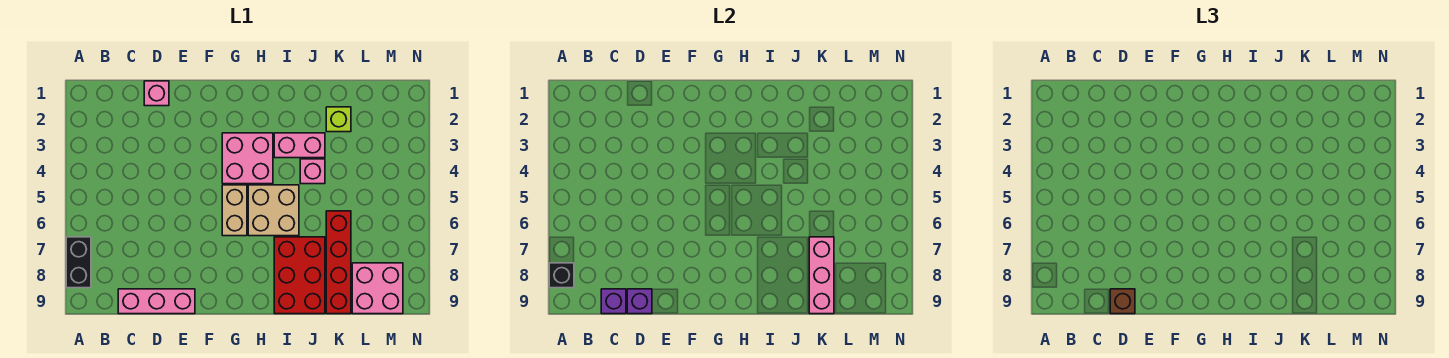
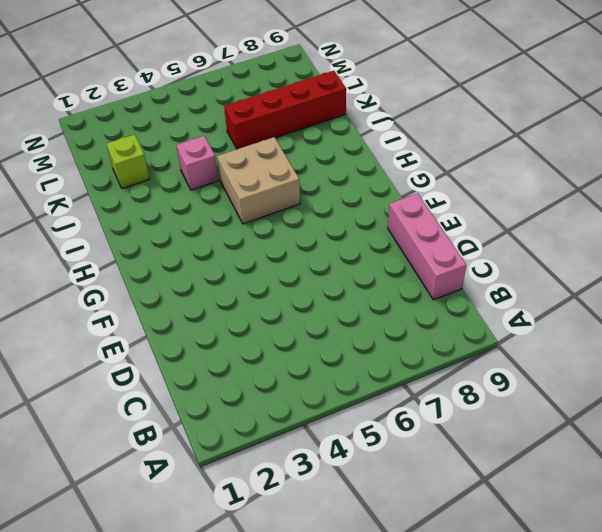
none -> black brick A7:A8 level 1
none -> pink brick D1 level 1
none -> pink brick G3:H4 level 1

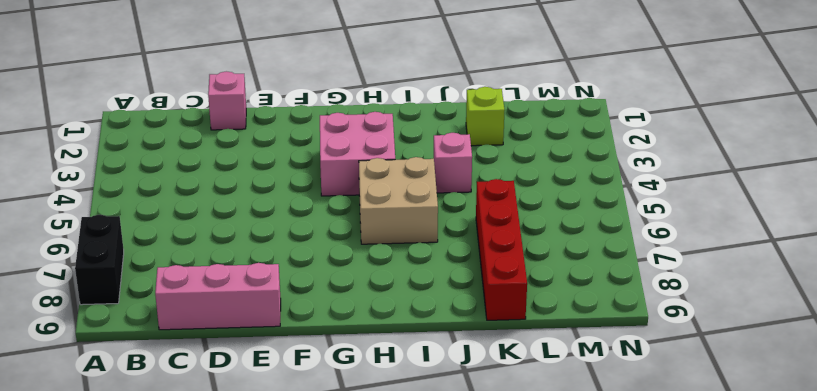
none -> tan brick G5:G6 level 1
none -> pink brick I3:J3 level 1
none -> red brick I7:J9 level 1

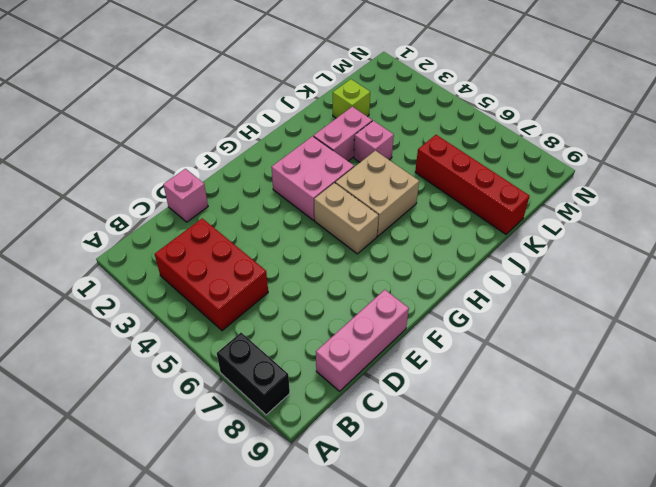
red brick B3:C5 level 1 -> red brick I7:J9 level 1
none -> pink brick L8:M9 level 1
none -> black brick A8 level 2
none -> purple brick C9 level 2

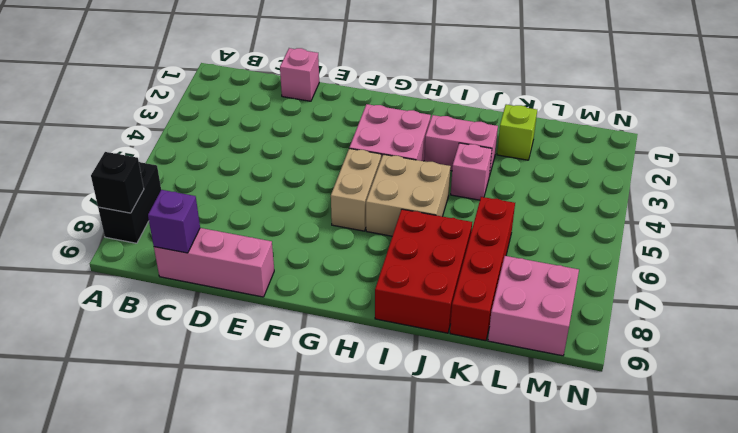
none -> purple brick D9 level 2
none -> pink brick K7:K9 level 2
none -> brown brick D9 level 3

